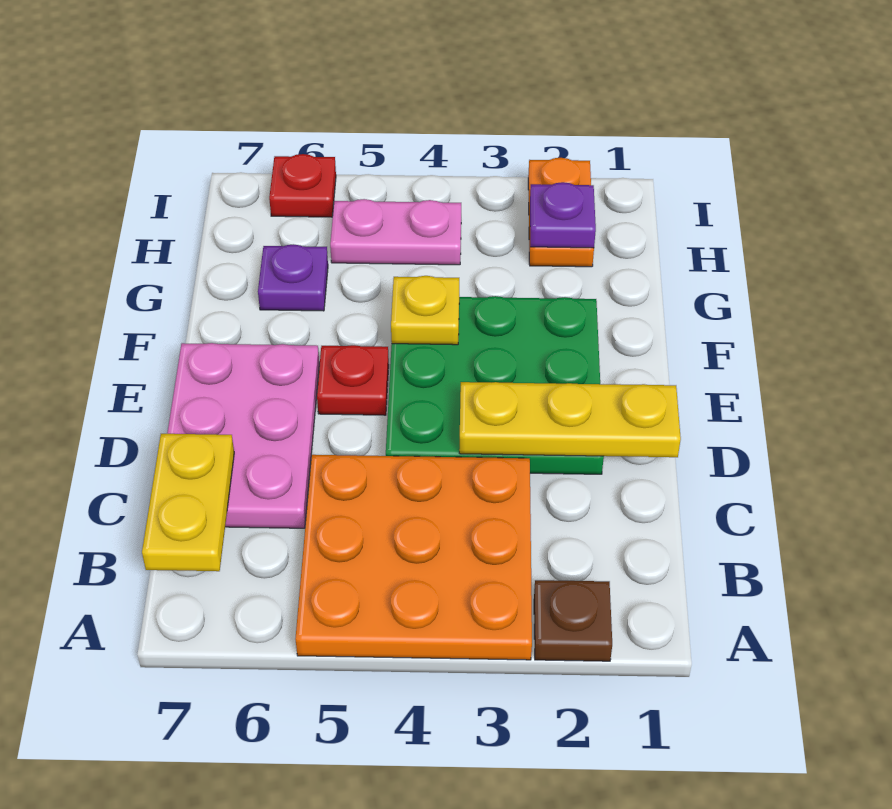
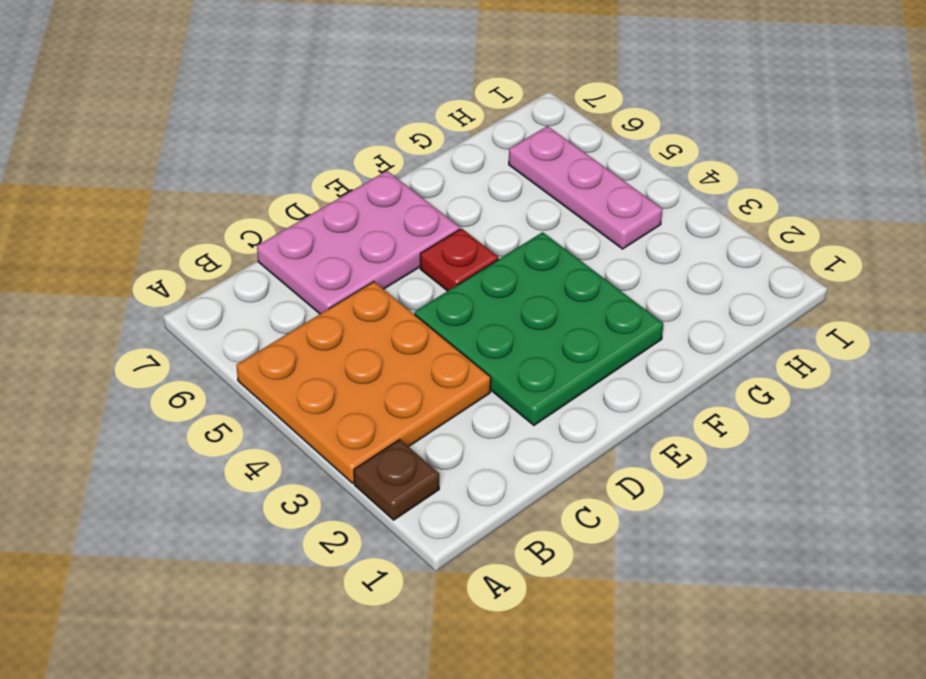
pink plate H4:H6 level 1 -> pink plate H4:H5 level 1
none -> purple plate G6 level 1
none -> orange plate H2:I2 level 1
none -> red plate I6 level 1

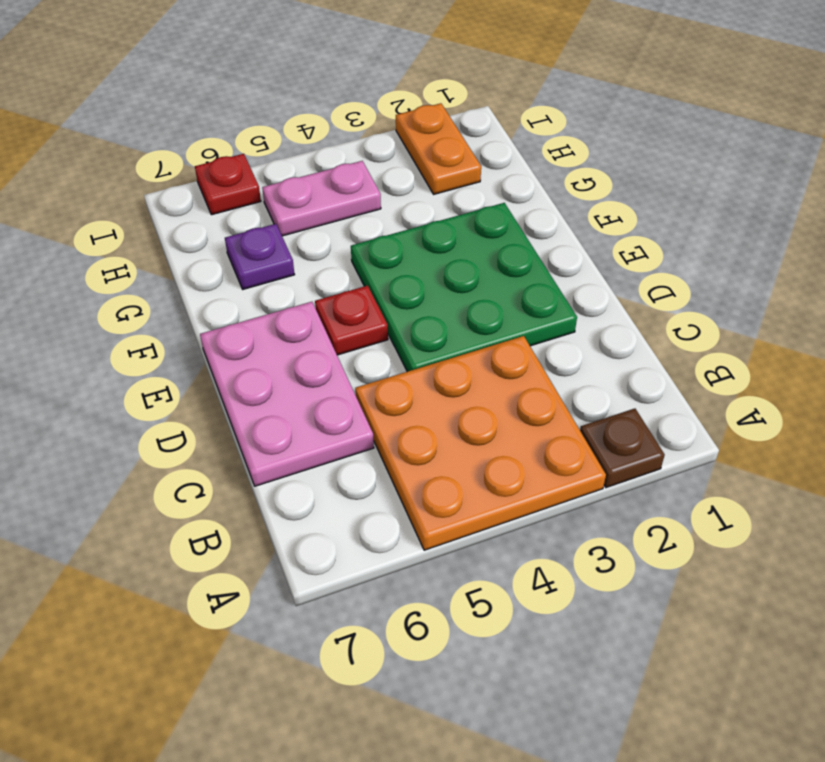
none -> yellow plate B7:C7 level 2
none -> yellow plate D1:D3 level 2
none -> yellow plate F4 level 2

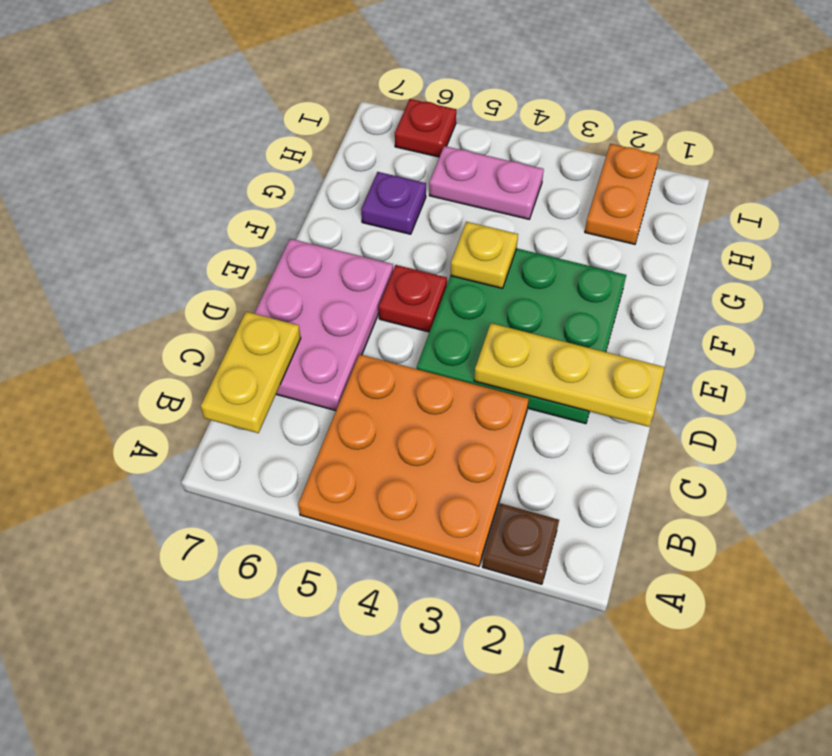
none -> purple plate H2 level 2

